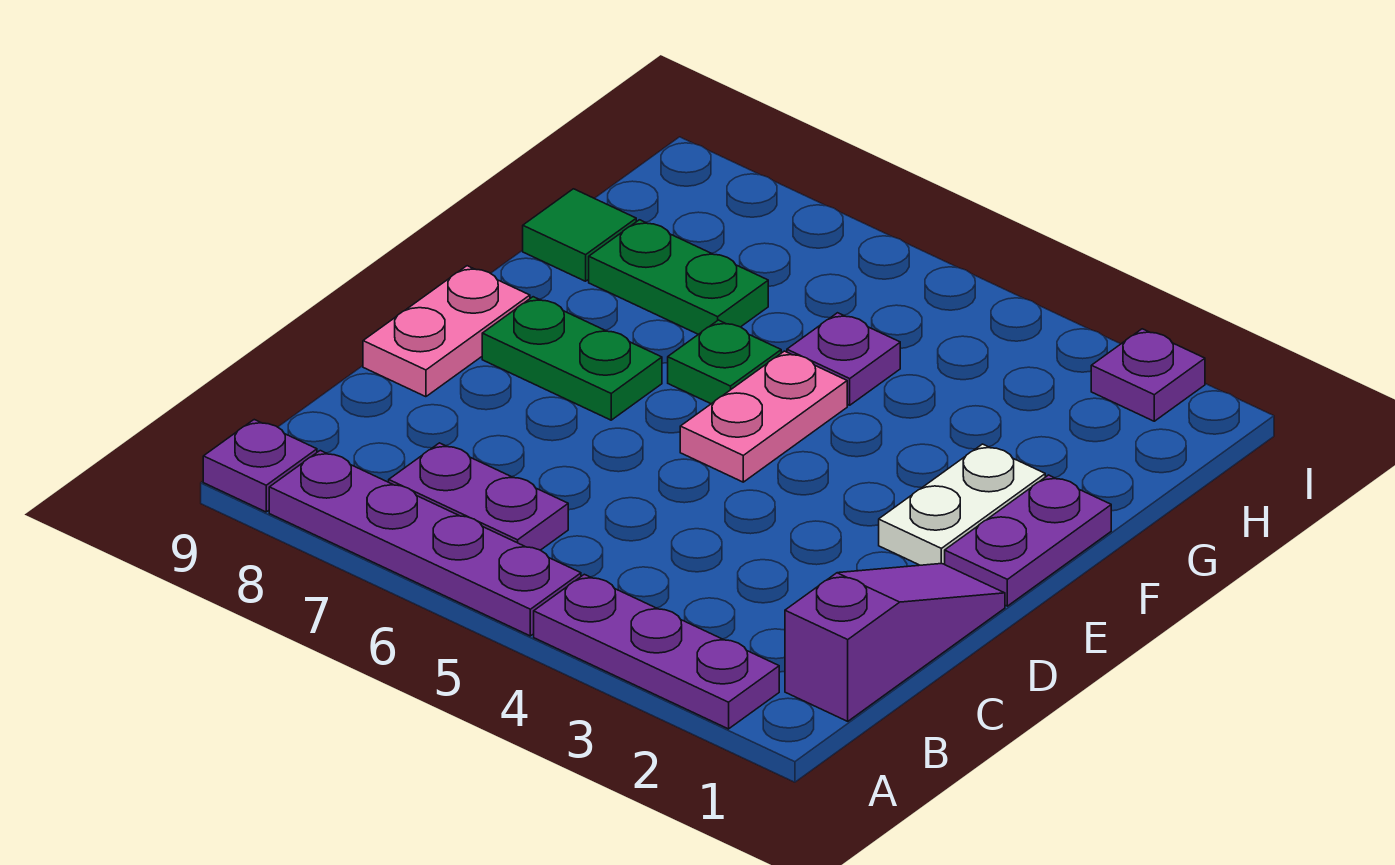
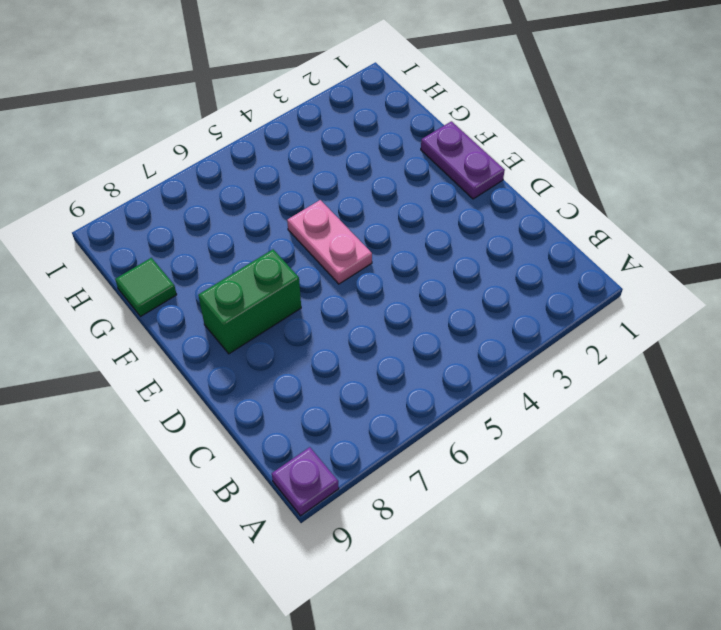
green brick E7:E8 level 1 -> green plate E7:E8 level 1
none -> purple plate A2:A4 level 1
none -> purple plate A5:A8 level 1
none -> purple slope B1:D1 level 1 top B

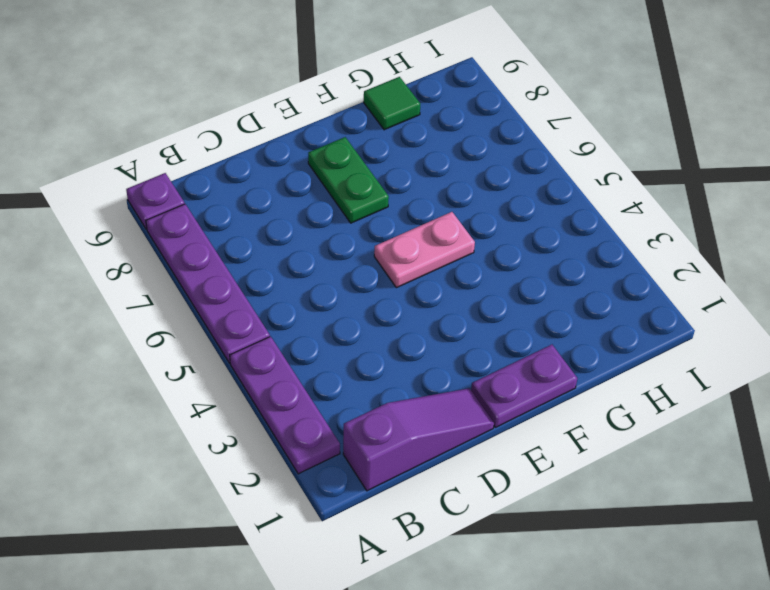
none -> purple plate B6:B7 level 1
none -> pink plate D9:E9 level 1
none -> white plate E2:F2 level 1

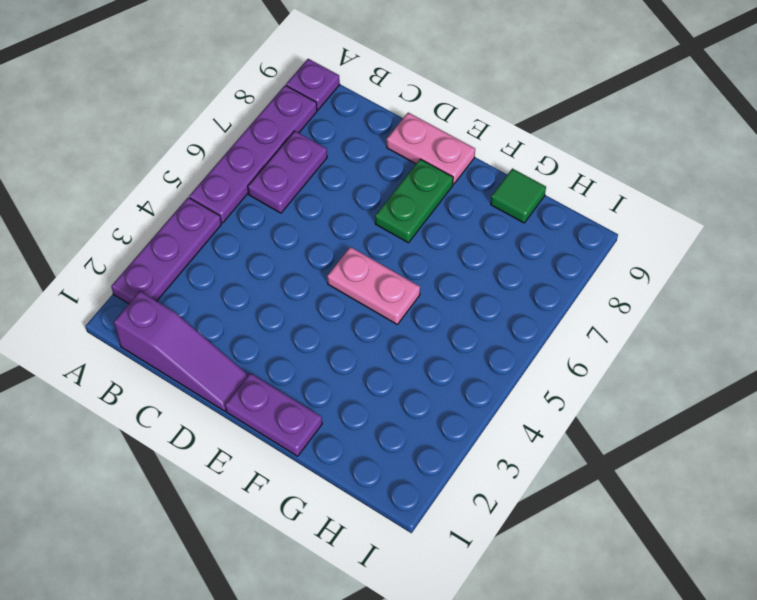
none -> white plate E2:F2 level 1
none -> green plate F6 level 1
none -> purple plate G5 level 1

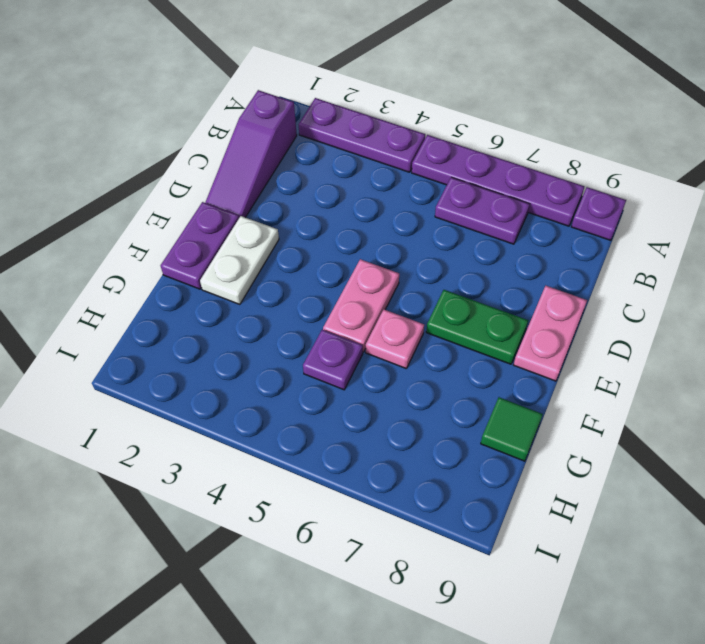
pink plate F6 level 1 -> green plate F6 level 1
none -> green plate G7:G8 level 1
none -> purple plate I2 level 1

